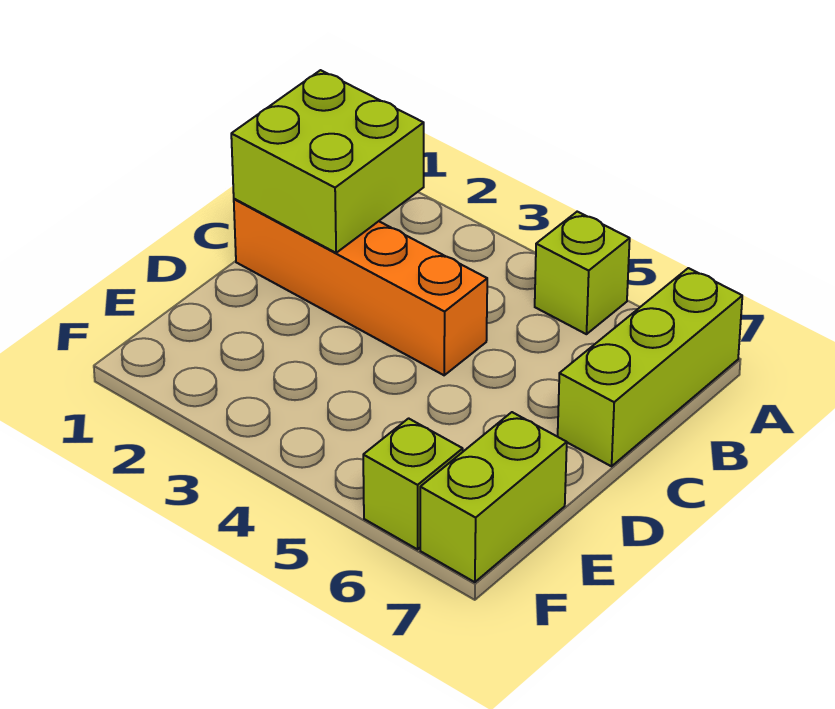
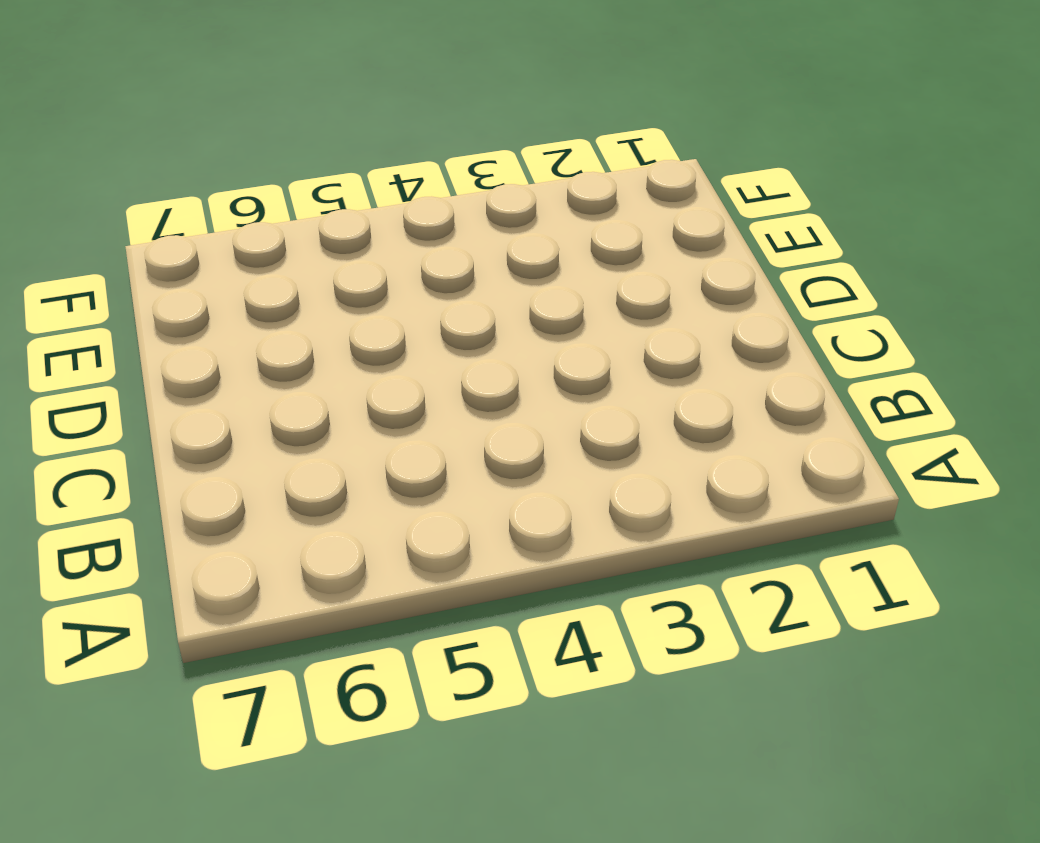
none -> lime brick A5 level 1
none -> lime brick A7:C7 level 1

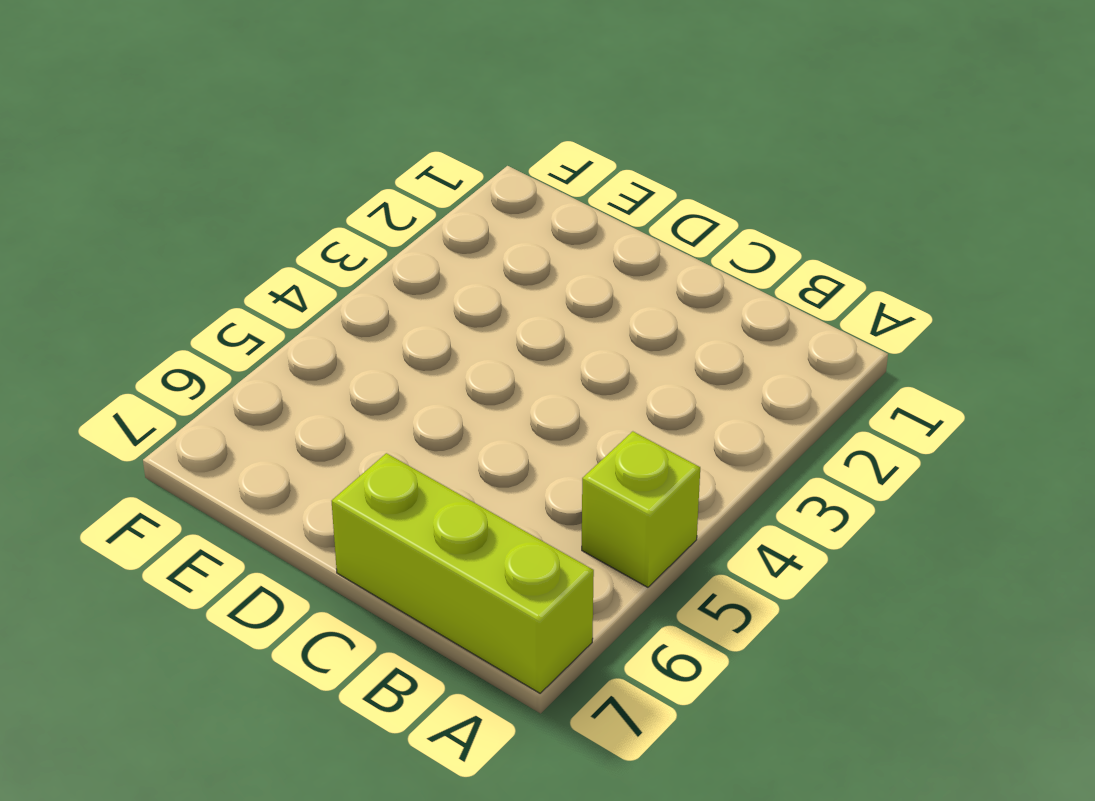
none -> orange brick C1:C4 level 1
none -> lime brick E7:F7 level 1

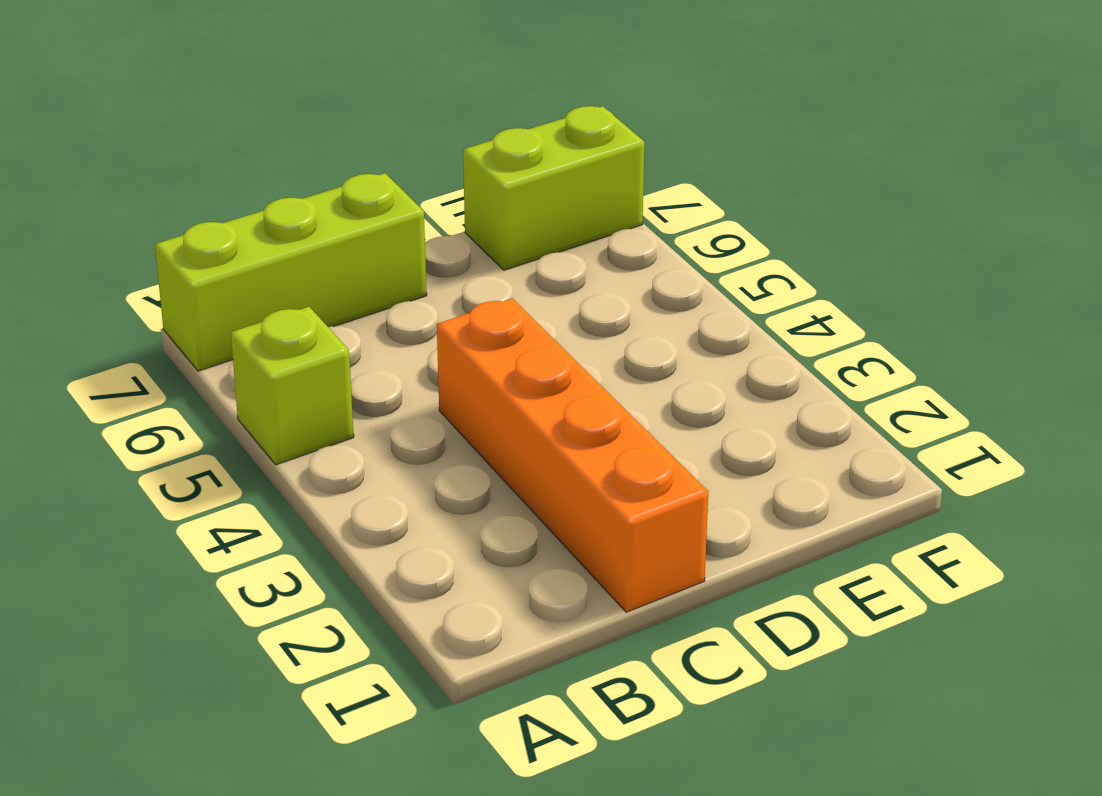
none -> lime brick F6 level 1
none -> lime brick B1:C2 level 2

